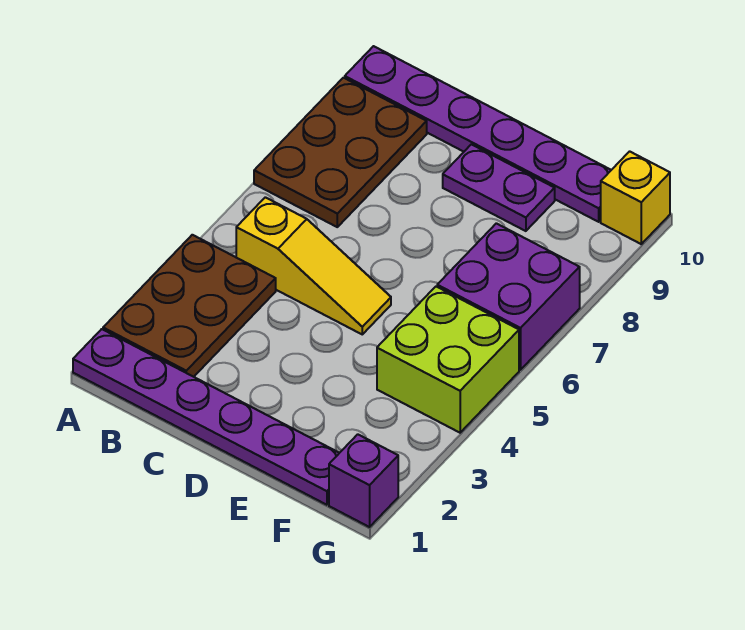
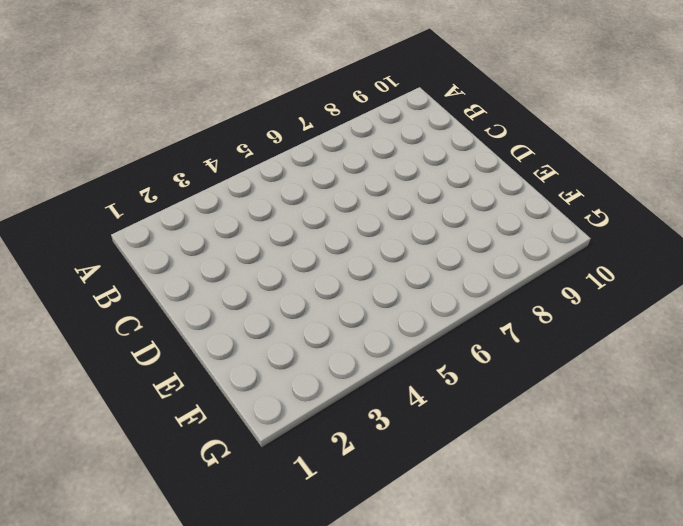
none -> purple plate A1:F1 level 1
none -> brown plate A2:B4 level 1

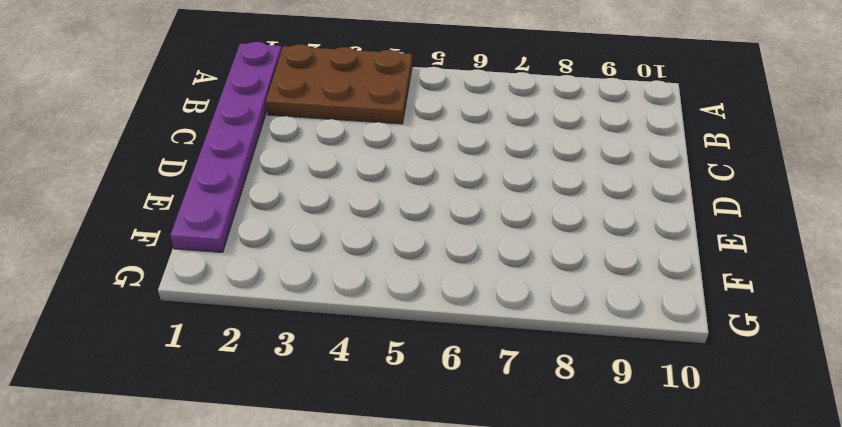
none -> brown plate A7:B9 level 1
none -> purple plate A10:F10 level 1

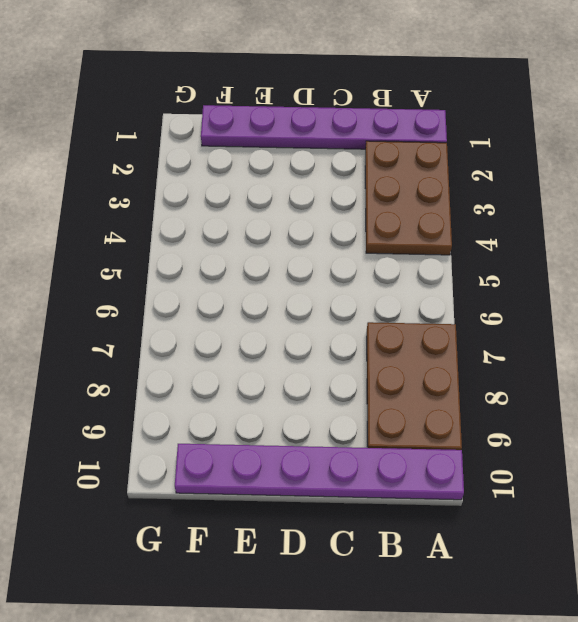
none -> yellow slope B5:D5 level 1 top B
none -> purple plate D9:E9 level 1

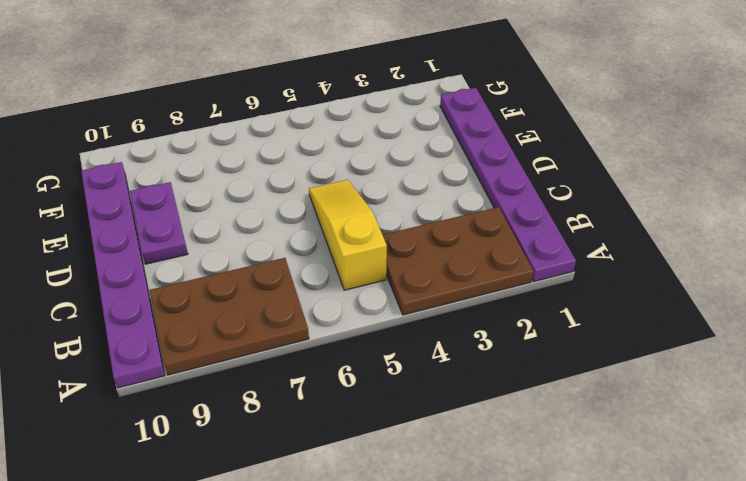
none -> lime brick F4:G5 level 1
none -> purple brick F6:G7 level 1

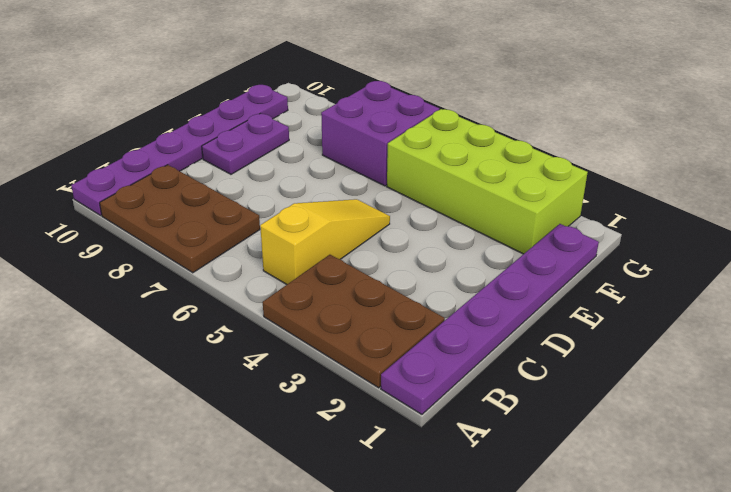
lime brick F2:G5 level 1 -> lime brick F4:G5 level 1
none -> purple brick G1 level 1
none -> yellow brick G10 level 1

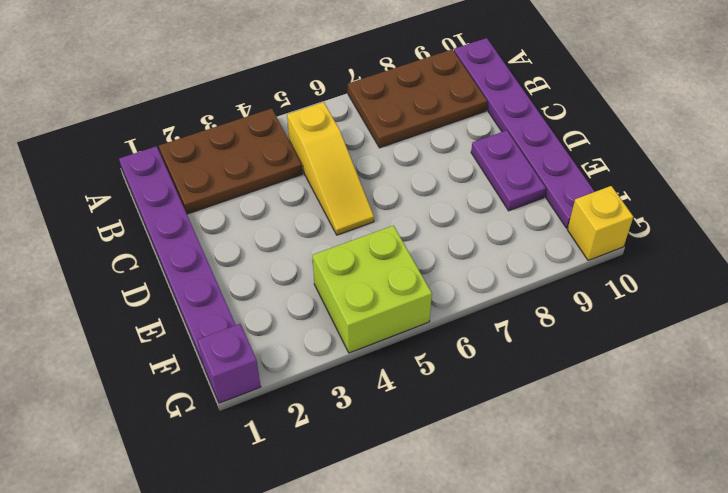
none -> purple brick F6:G7 level 1

